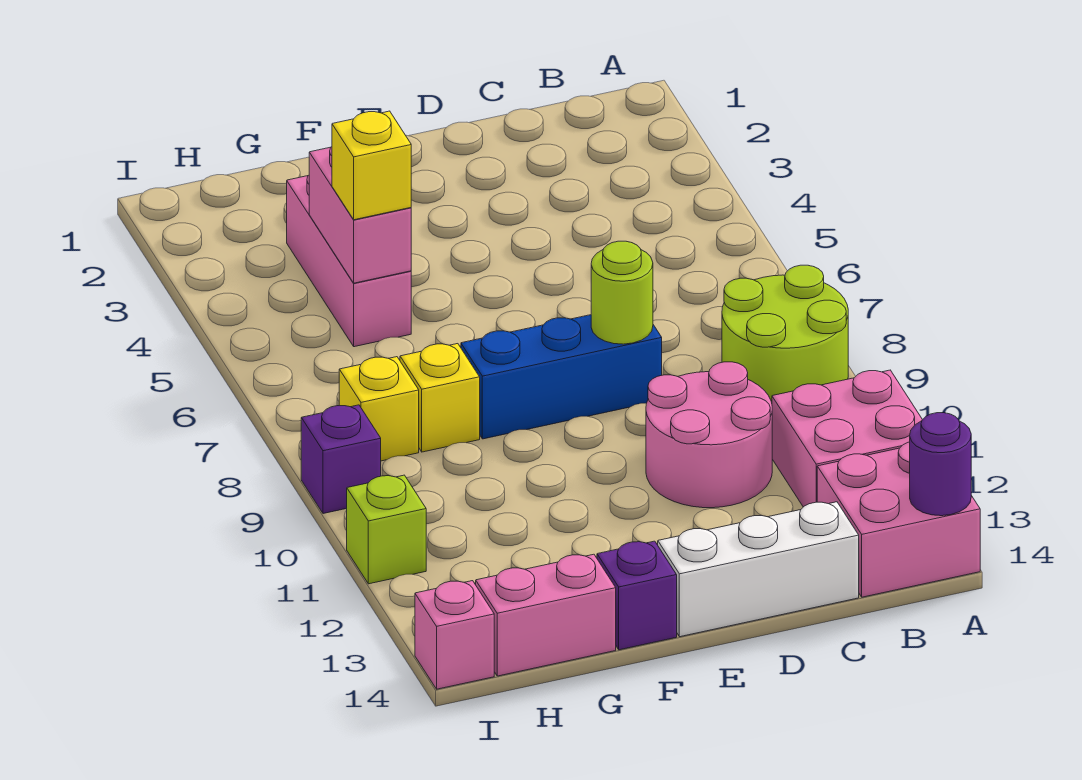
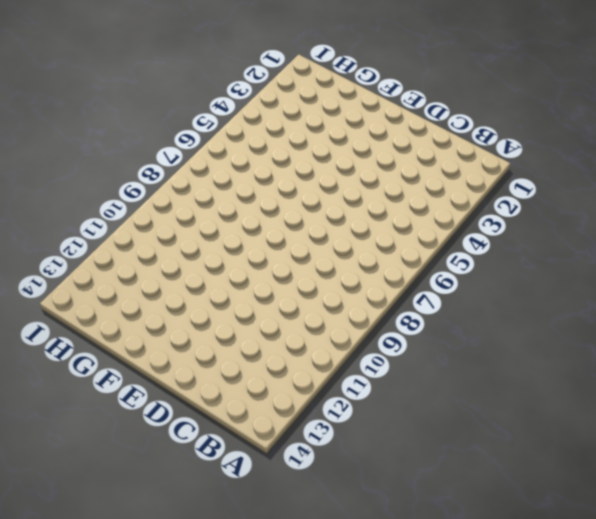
none -> lime round brick A8:B9 level 1
none -> pink brick A11:B12 level 1
none -> pink brick A13:B14 level 1

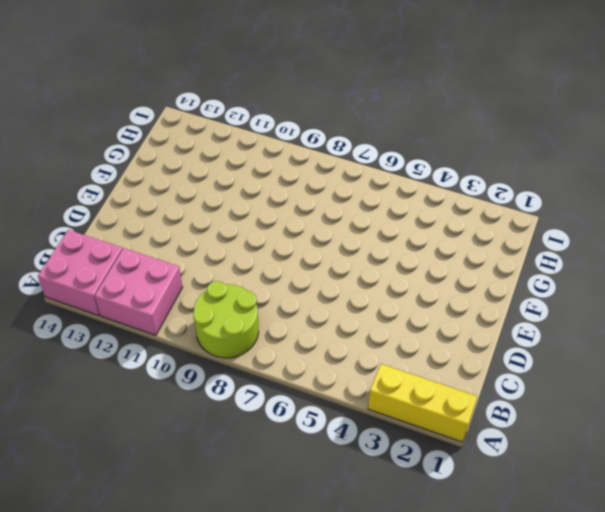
yellow brick A1:A3 level 1 -> none
none -> pink round brick C10:D11 level 1
none -> white brick C14:E14 level 1
none -> blue brick D8:F8 level 1

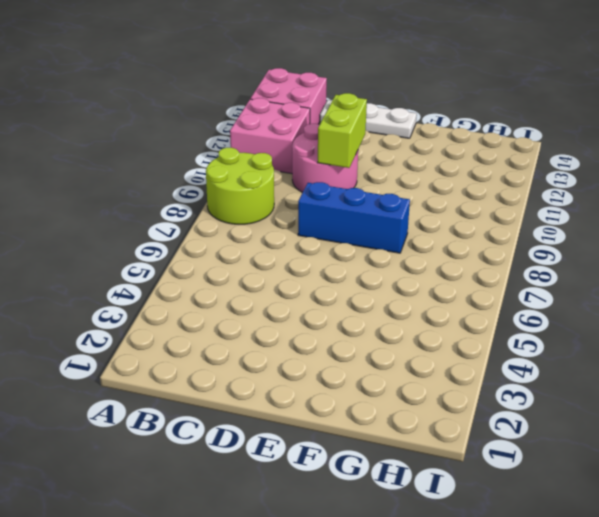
white plate C14:E14 level 1 -> white brick C14:E14 level 1
lime brick D10:D11 level 2 -> none
none -> purple brick F14 level 1
none -> pink brick G3:G5 level 1
none -> yellow brick G8 level 1

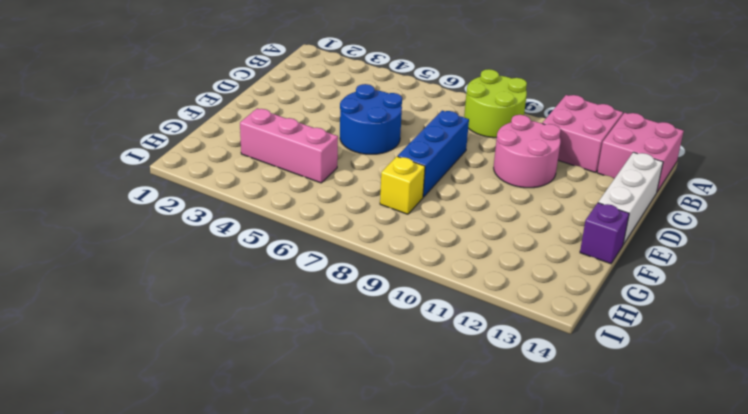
blue round brick D5:E6 level 1 -> none
none -> pink brick G14:H14 level 1
none -> yellow brick H8 level 1
none -> purple brick I9 level 1

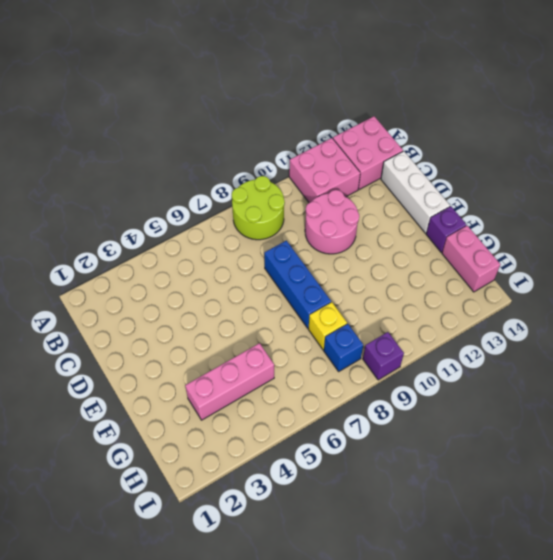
blue brick H8 level 1 -> yellow brick H8 level 1
none -> lime brick I11 level 1
none -> pink brick I14 level 1
none -> purple round brick A14 level 2

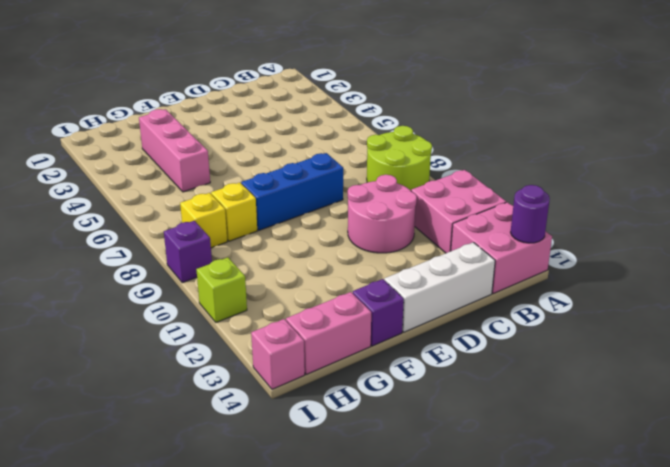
none -> lime round brick D8 level 2
none -> pink brick G4:G5 level 2
none -> yellow brick G5 level 3

